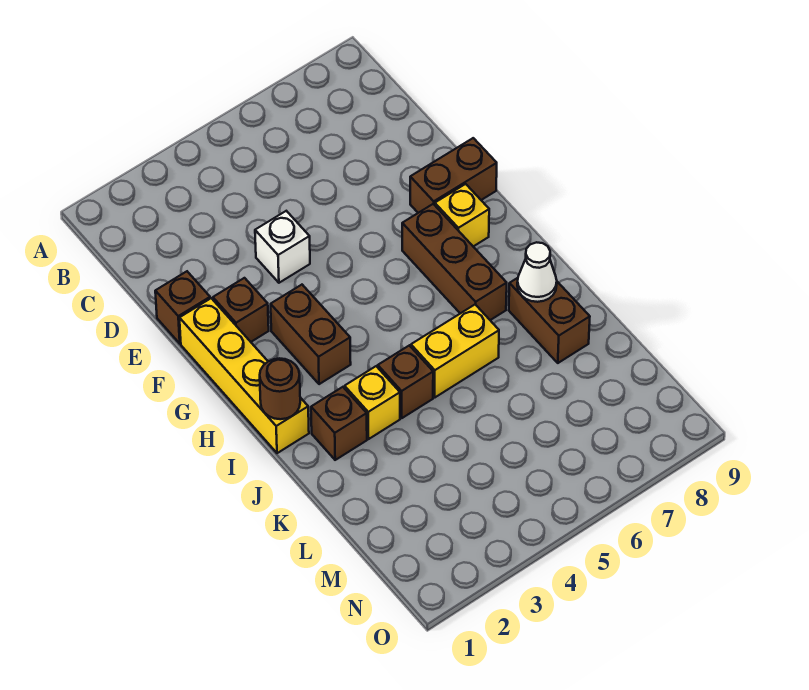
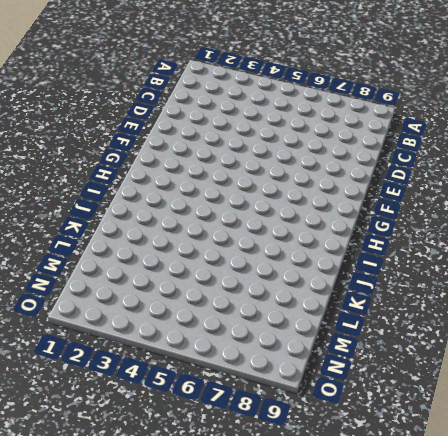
none -> brown brick E1 level 1
none -> white brick E4 level 1
none -> yellow brick F1:I1 level 1

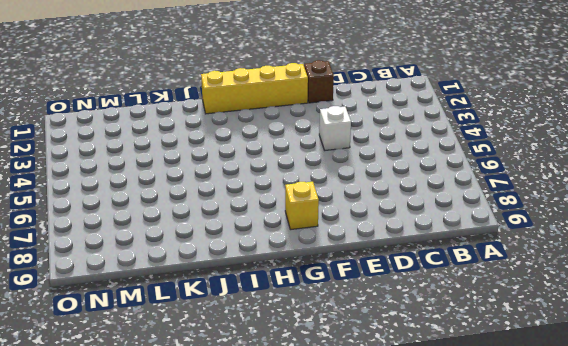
none -> brown brick F2 level 1
none -> brown brick F8:F9 level 1
none -> brown brick G3:H3 level 1

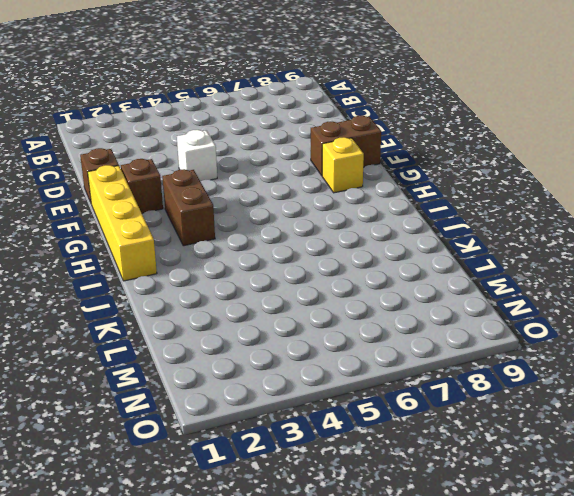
none -> brown brick G7:I7 level 1
none -> brown brick J2 level 1
none -> yellow brick J3 level 1

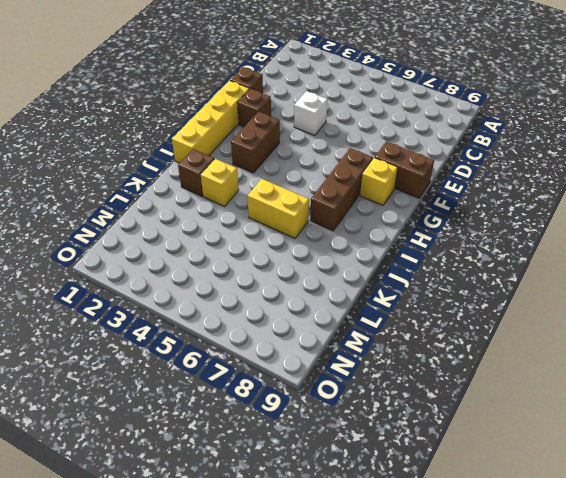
none -> brown brick J4 level 1
none -> brown brick J8:K8 level 1
none -> brown round brick I1 level 2

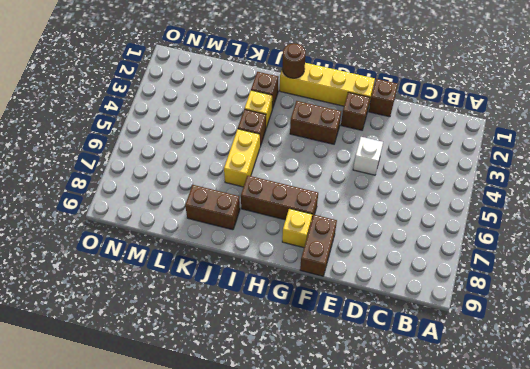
none -> white cone J8 level 2

